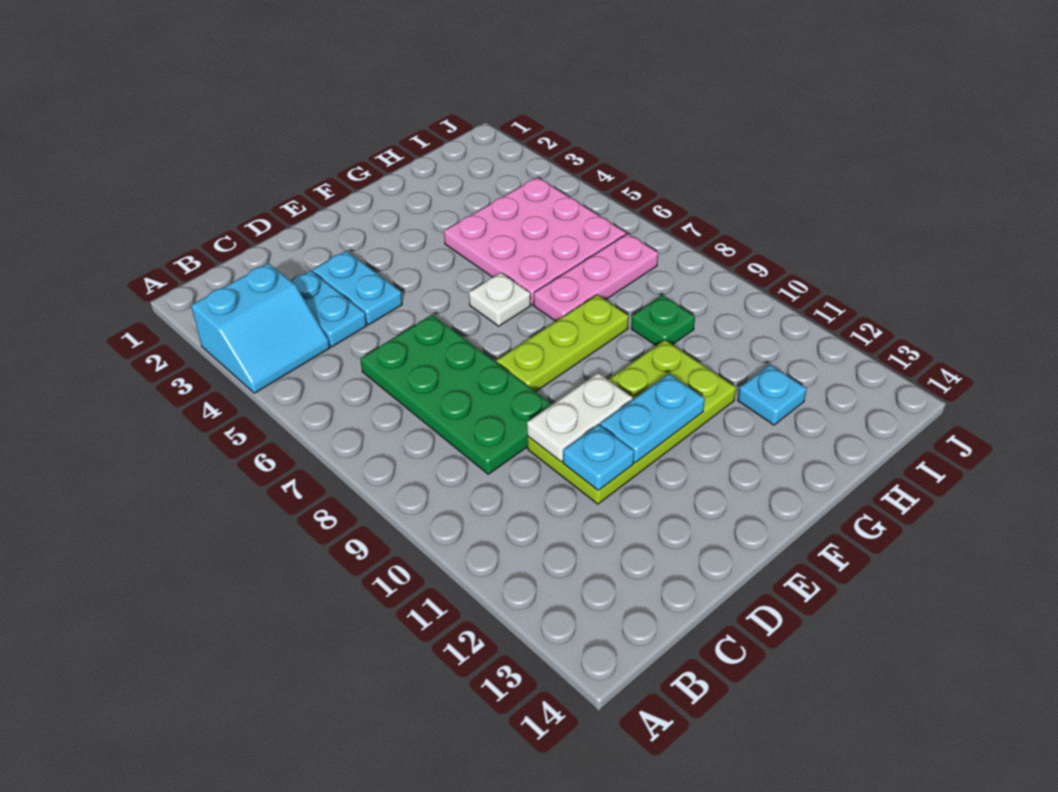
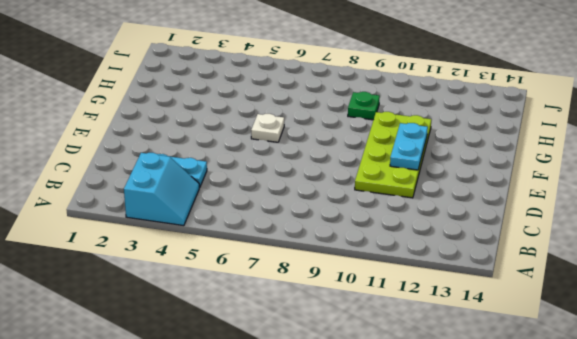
none -> green plate C6:D9 level 1
none -> cyan plate D3:D4 level 1
none -> lime plate E8:G8 level 1

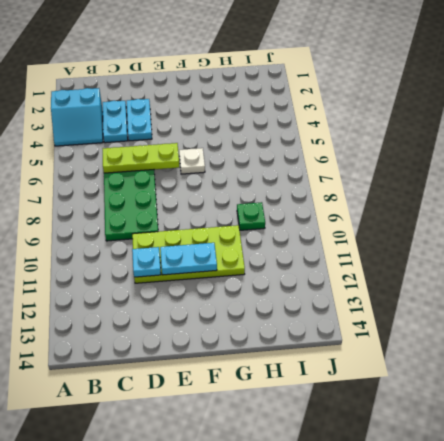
lime plate C6:E6 level 2 -> lime plate E8:G8 level 1
none -> pink plate G4:I6 level 1
none -> pink plate G7:I7 level 1
none -> cyan plate H12 level 1

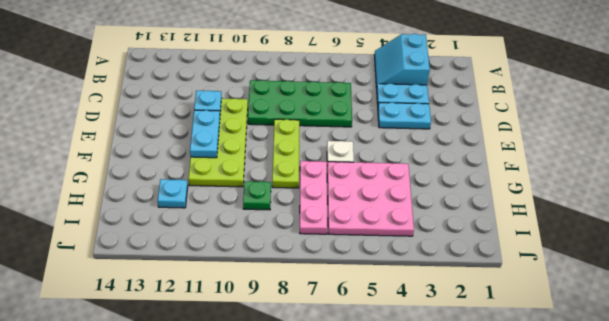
none -> white plate D10:E10 level 2

